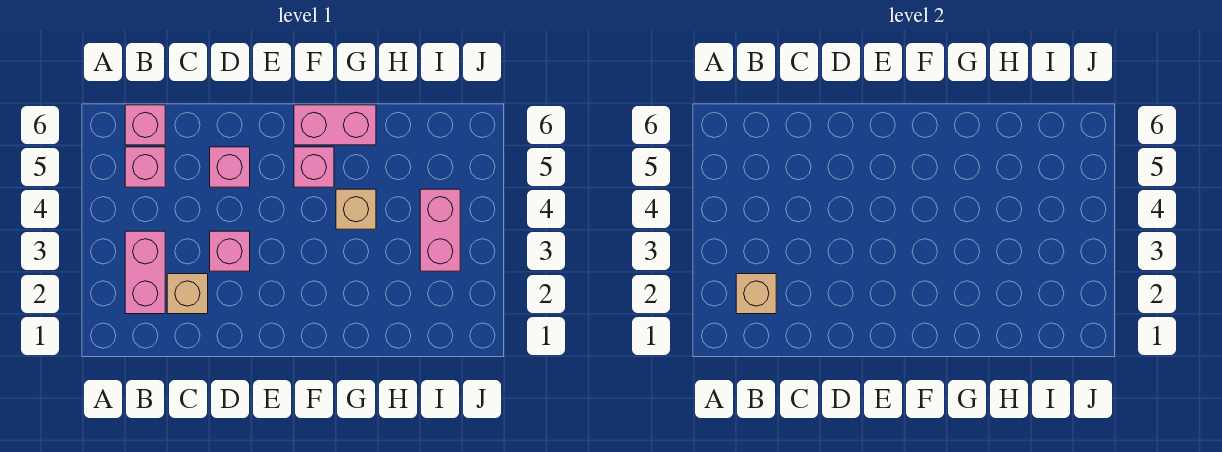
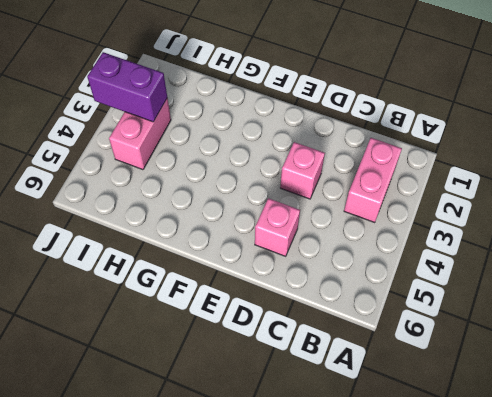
purple brick I3:J3 level 2 -> none
none -> pink brick B5 level 1
none -> pink brick B6 level 1

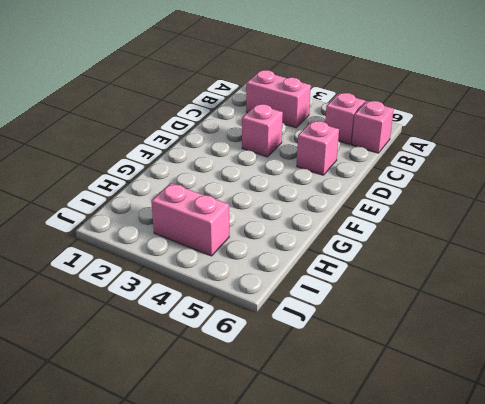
none -> tan brick C2 level 1
none -> pink brick F5 level 1

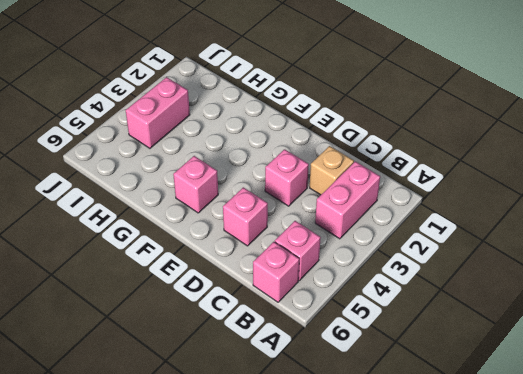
none -> pink brick F6:G6 level 1
none -> tan brick G4 level 1

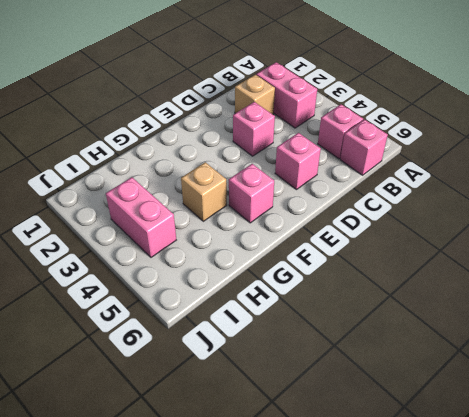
none -> pink brick F6:G6 level 1
none -> tan brick B2 level 2

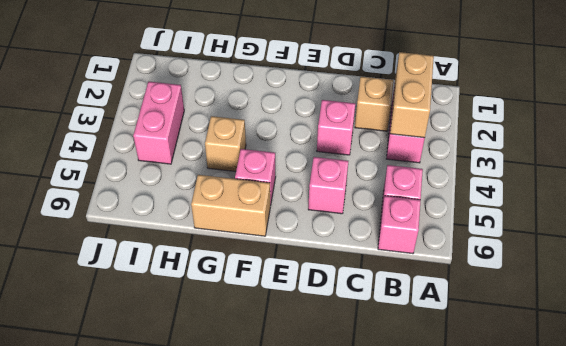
tan brick B2:B3 level 2 -> tan brick B2 level 2
tan brick F6:G6 level 1 -> pink brick F6:G6 level 1

